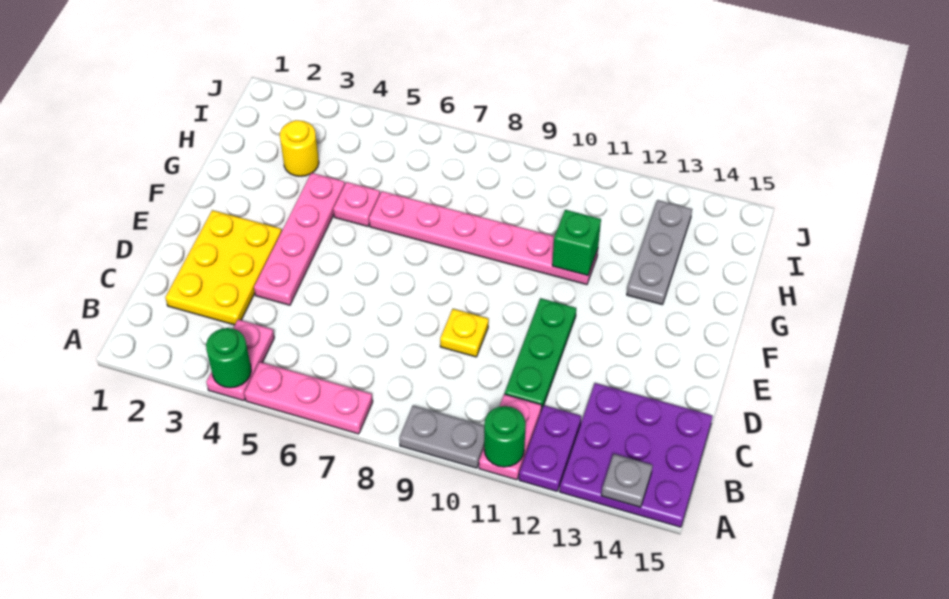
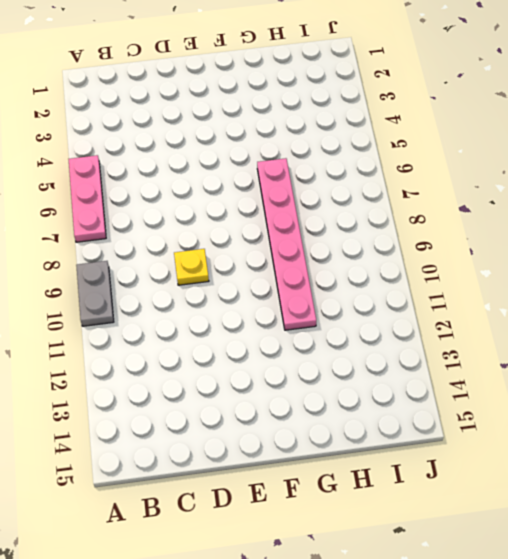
none -> pink plate A4:B4 level 1
none -> pink plate A11:B11 level 1
none -> purple plate A12:B12 level 1

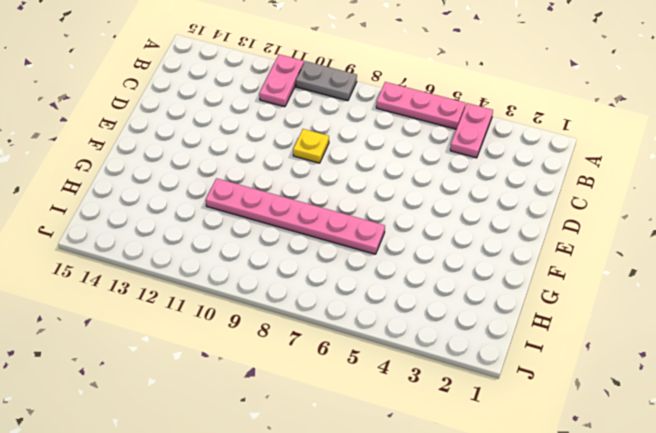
none -> purple plate A12:B12 level 1
none -> purple plate A13:C15 level 1
none -> yellow plate C2:E3 level 1

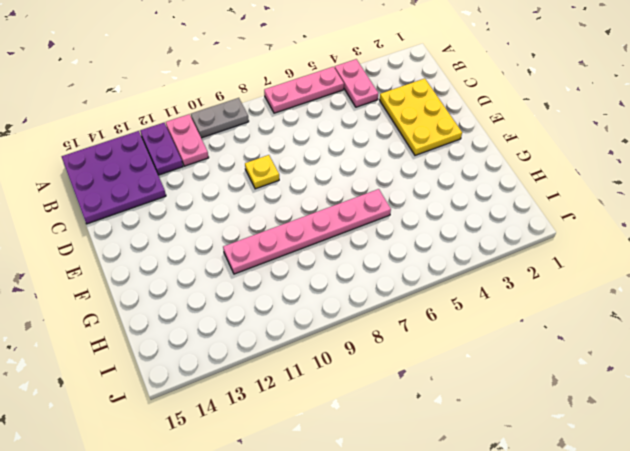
none -> green plate C11:E11 level 1
none -> pink plate D4:G4 level 1
none -> pink plate G5 level 1

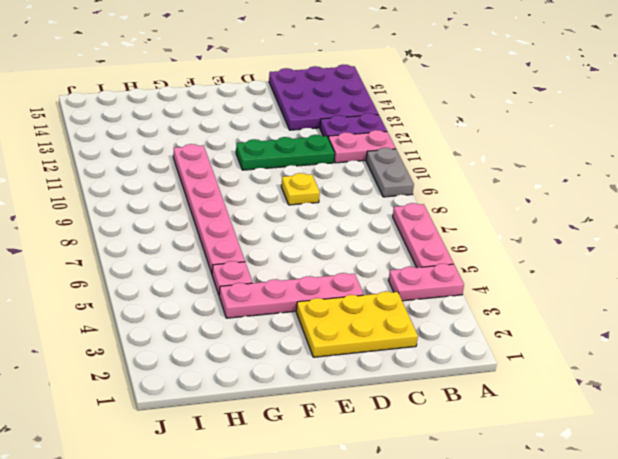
none -> grey plate G13:I13 level 1
none -> yellow round brick H3 level 1
none -> green round brick A4 level 2

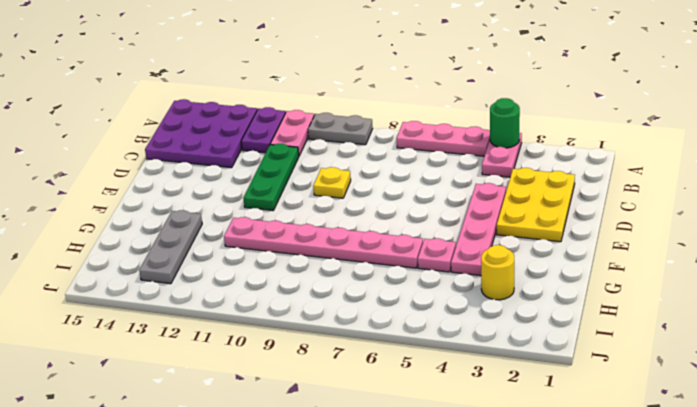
none -> green round brick A11 level 2
none -> grey plate A14 level 2
none -> green brick G11 level 2

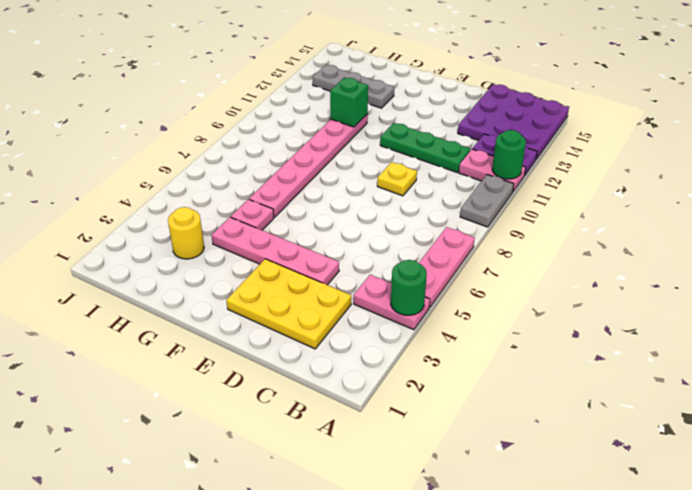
none -> grey plate A14 level 2

